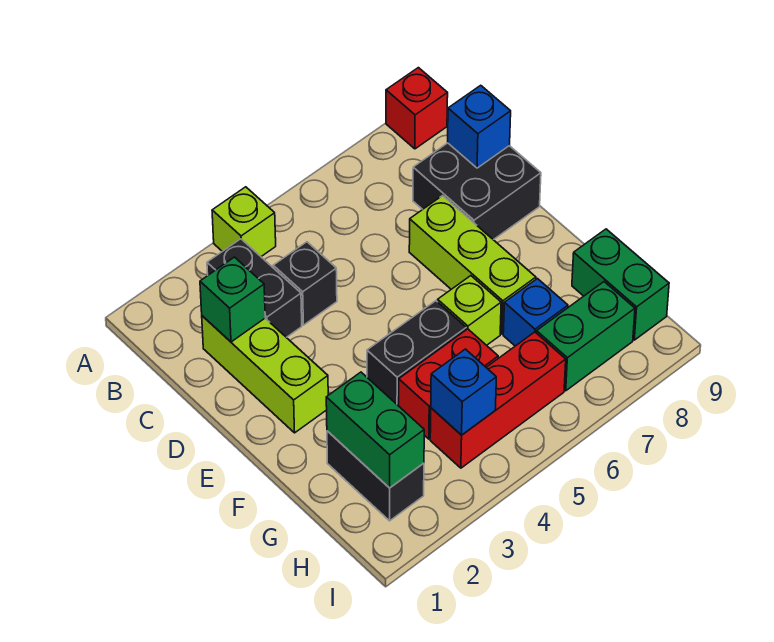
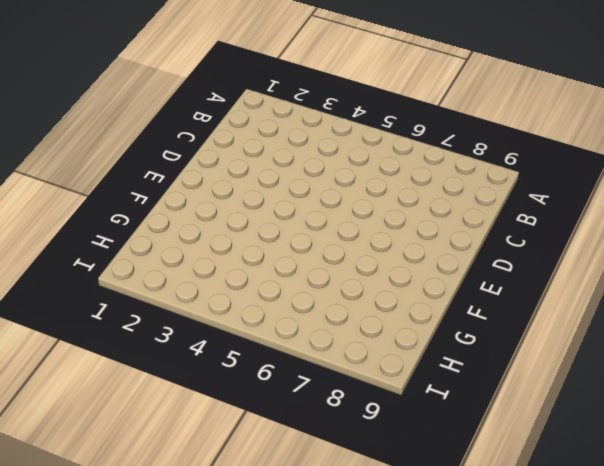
none -> lime brick A4 level 1
none -> red brick A9 level 1
none -> black brick B3:C3 level 1

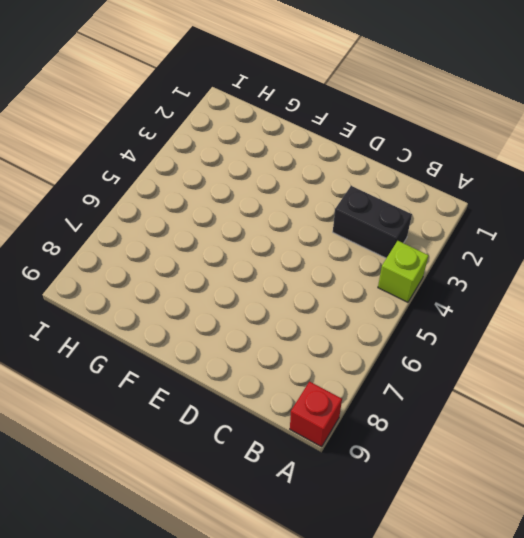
none -> lime brick C2:E2 level 1
none -> black brick C4 level 1
none -> black brick C8:D9 level 1

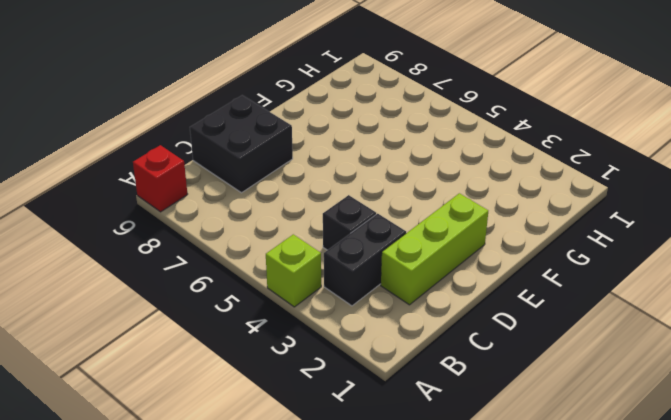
none -> lime brick D7:F7 level 1
none -> black brick F4:F5 level 1
none -> lime brick F6 level 1

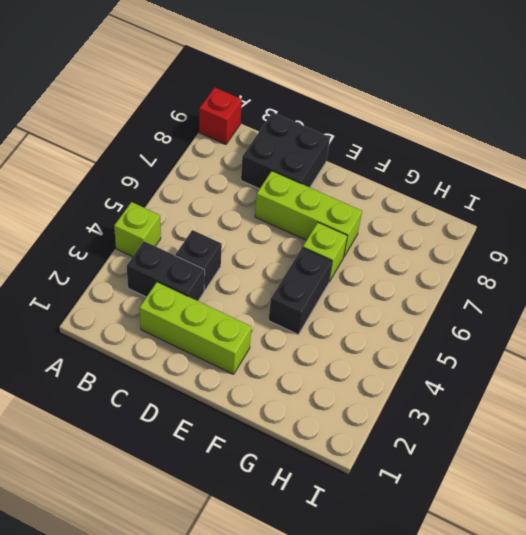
none -> black brick G2:H2 level 1
none -> red brick G4:G5 level 1
none -> blue brick G7 level 1

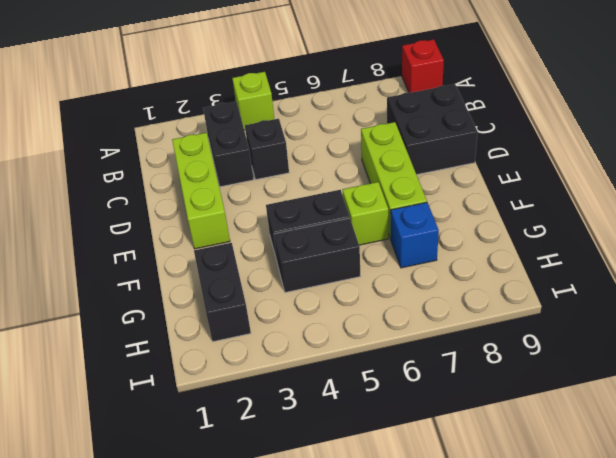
black brick G4:G5 level 1 -> red brick G4:G5 level 1
none -> green brick G9:H9 level 1
none -> red brick H4:H6 level 1
none -> green brick H7:H8 level 1

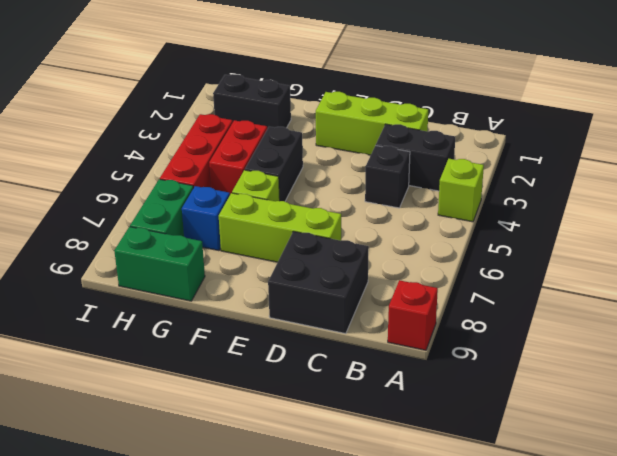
none -> green brick C2 level 2
none -> blue brick C9 level 2
none -> green brick G2:H2 level 2

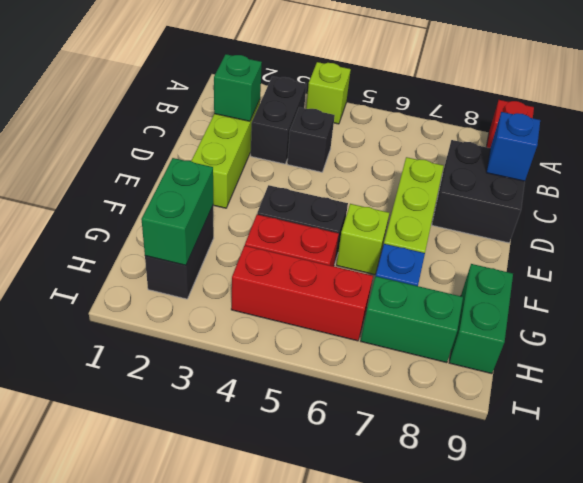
none -> blue brick H4 level 2

